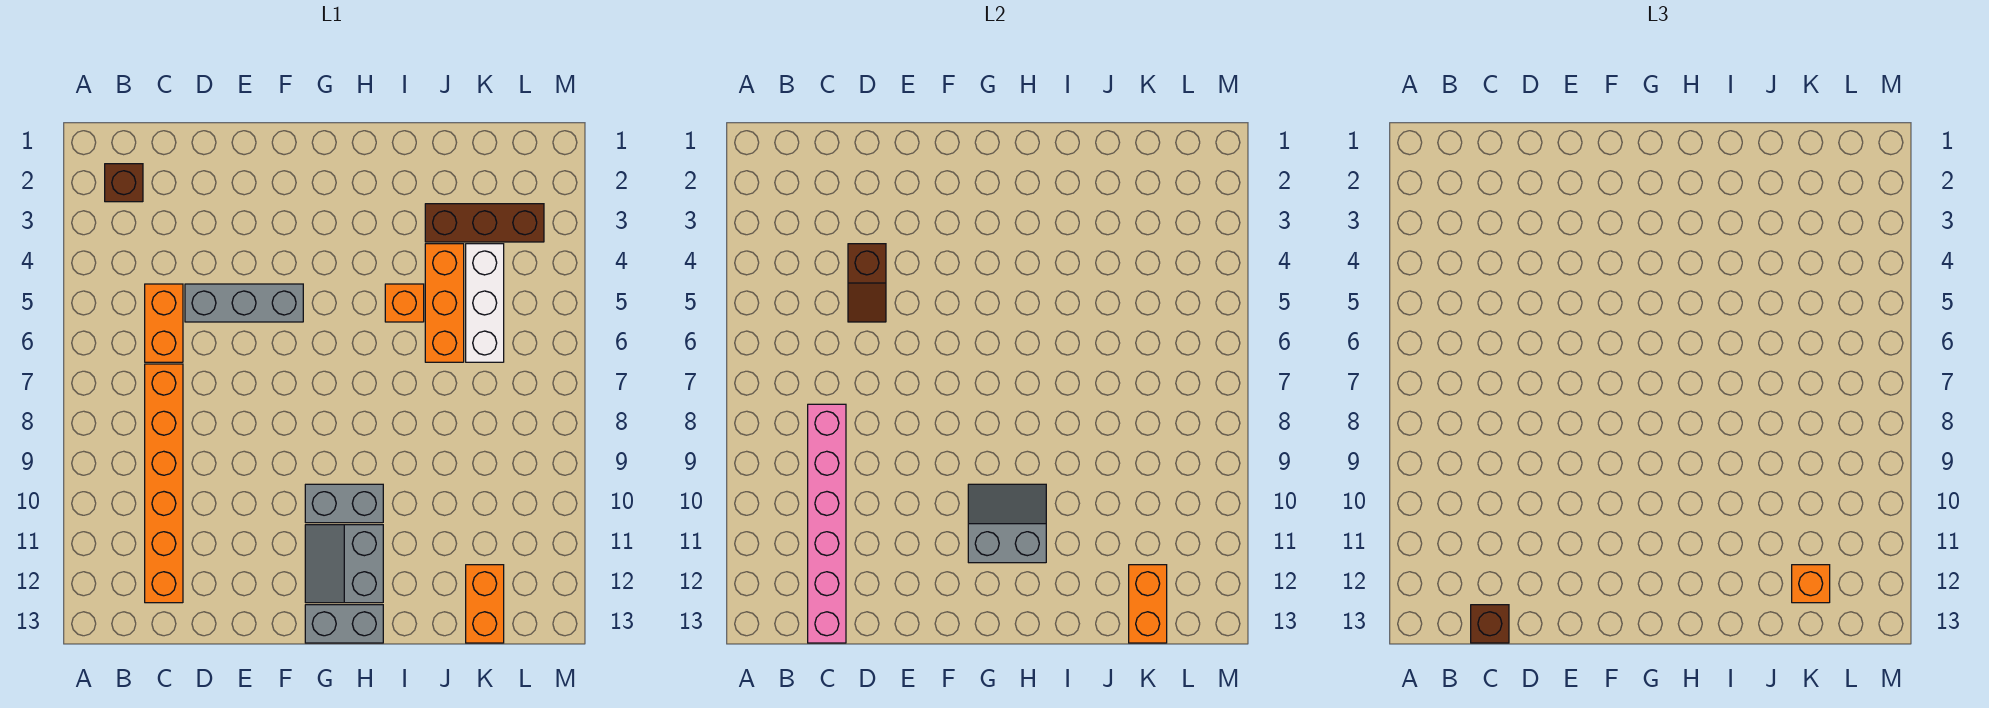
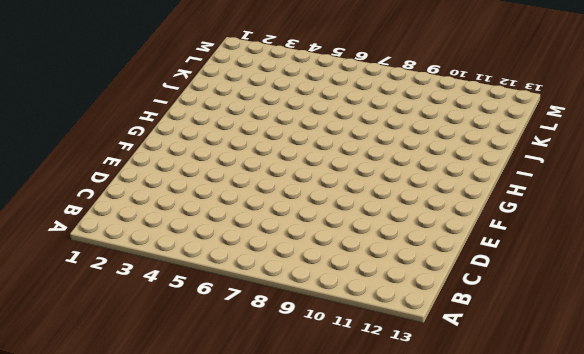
none -> brown brick B2 level 1
none -> orange brick C5:C6 level 1
none -> orange brick C7:C12 level 1

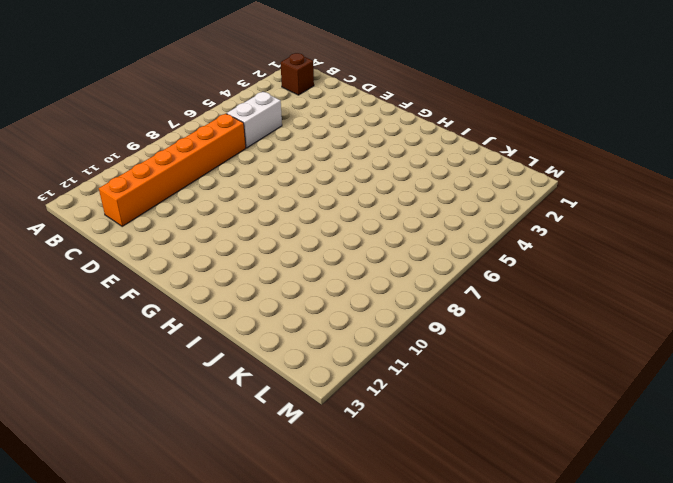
white brick C5:C6 level 1 -> orange brick C5:C6 level 1
none -> grey brick D5:F5 level 1
none -> grey brick G10:H10 level 1
none -> grey slope G11:H12 level 1 top H

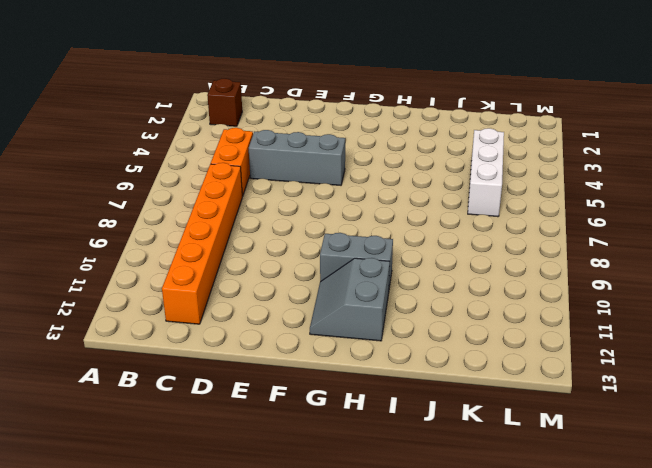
none -> grey brick G13:H13 level 1
none -> orange brick I5 level 1
none -> brown brick J3:L3 level 1

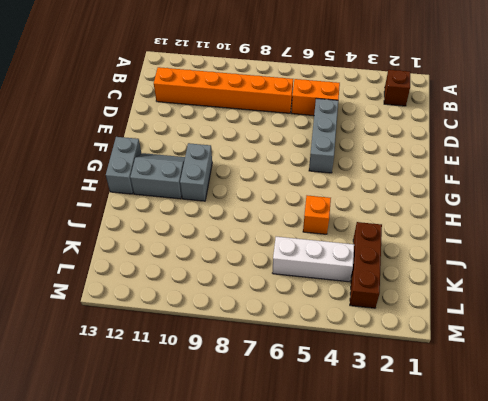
none -> orange brick J4:J6 level 1
none -> orange brick K12:K13 level 1
none -> pink brick C8:C13 level 2

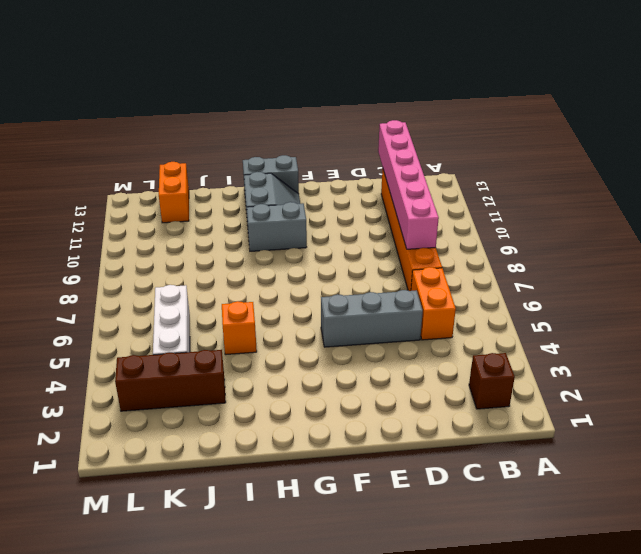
none -> orange brick J4:J6 level 1
none -> brown slope D4:D5 level 2 top 4
none -> grey slope G10:H11 level 2 top 11

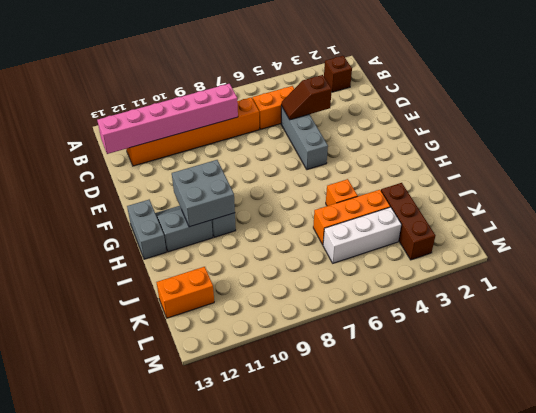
grey brick G10:H11 level 2 -> grey slope G10:H11 level 2 top 11
none -> orange brick K12:K13 level 2
none -> brown brick C13 level 3
none -> orange brick K12 level 3

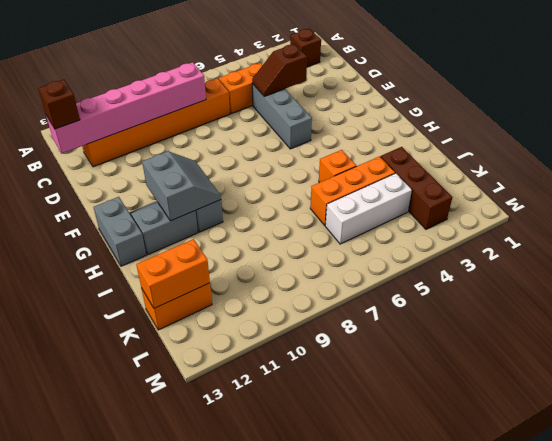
none -> orange brick K12 level 3

